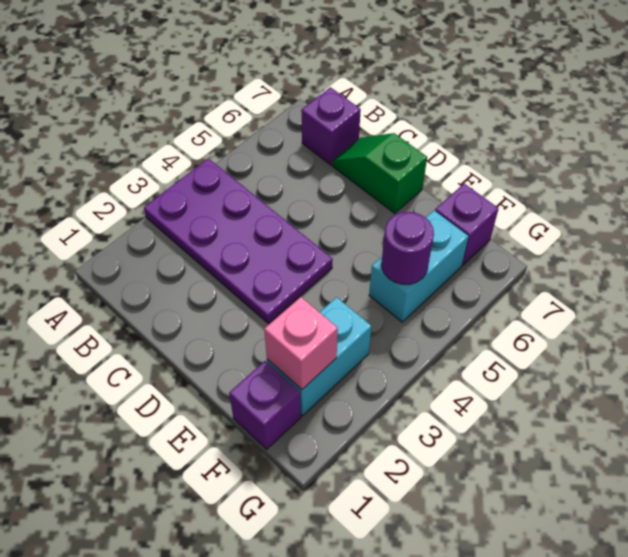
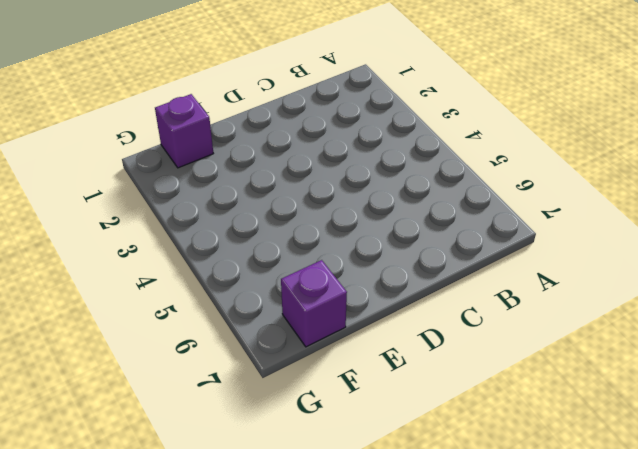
none -> purple plate A3:D4 level 1
none -> purple brick B7 level 1

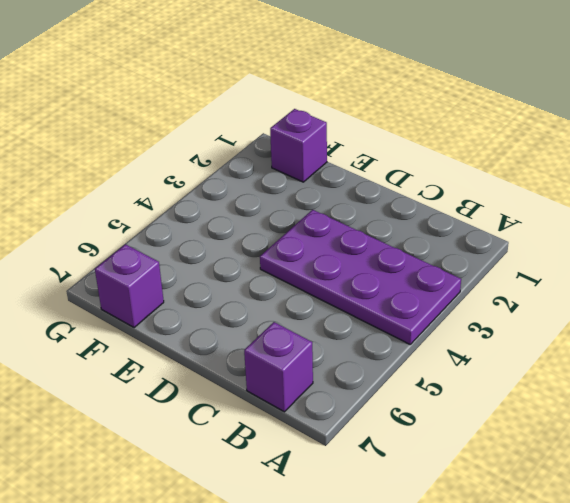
none -> green slope C7:D7 level 1 top D
none -> cyan brick F2:F3 level 1

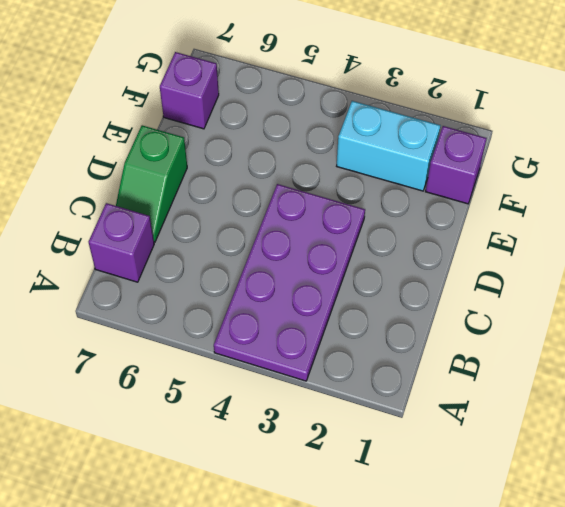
none -> cyan brick F5:F6 level 1
none -> pink brick F2 level 2

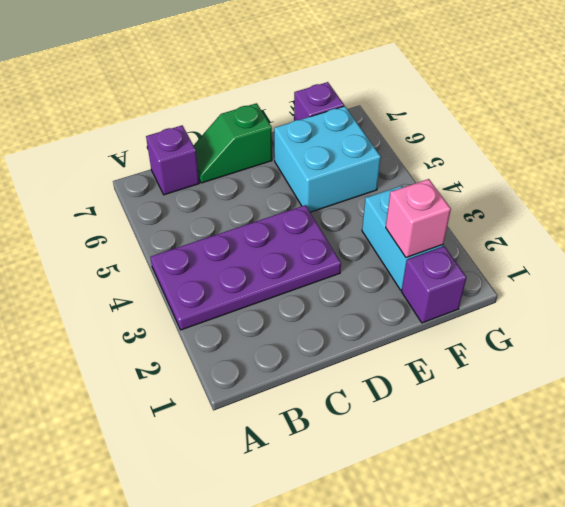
cyan brick E5:F6 level 1 -> cyan brick F5:F6 level 1
none -> purple round brick F5 level 2

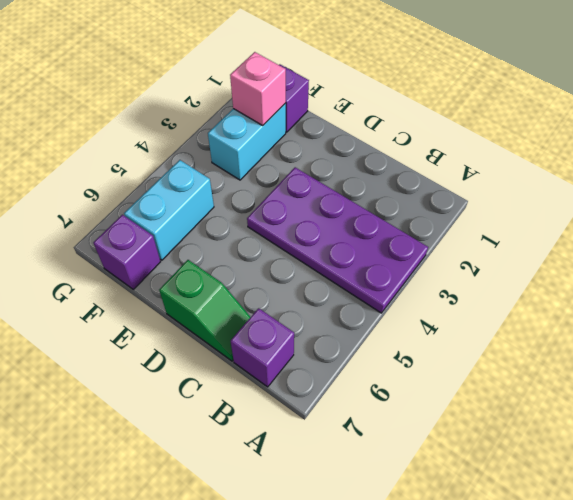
none -> purple round brick F5 level 2

